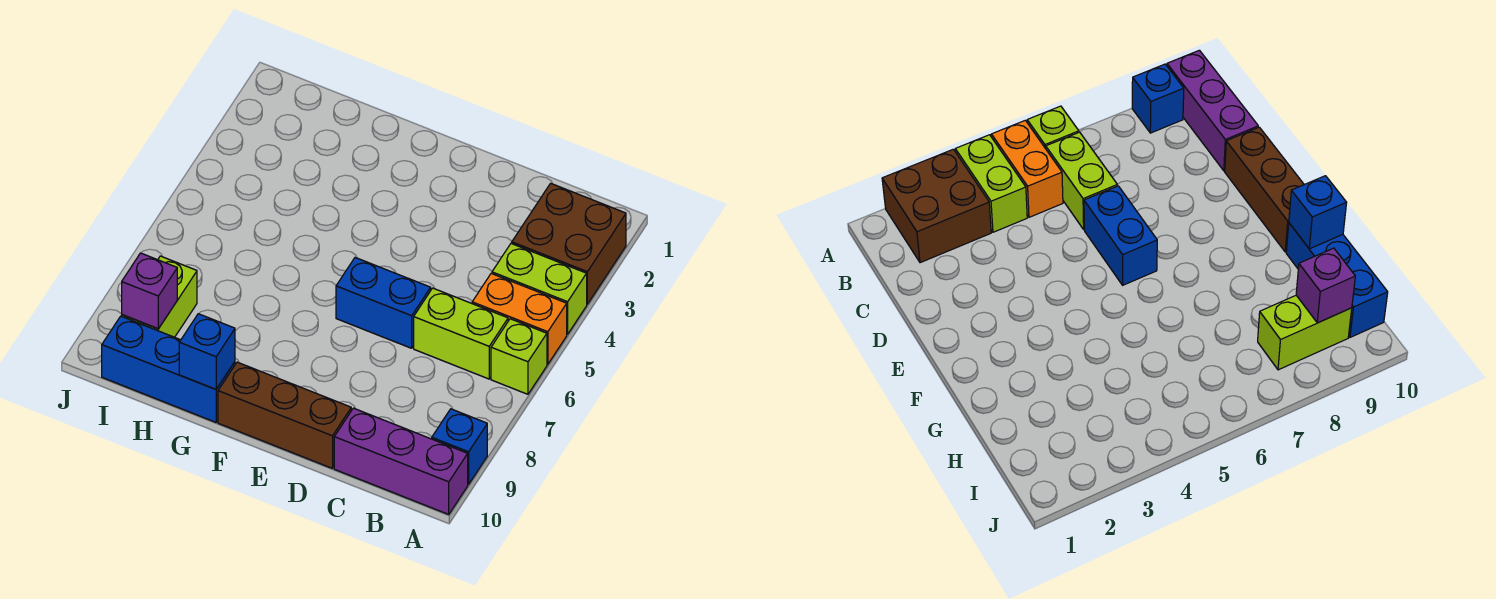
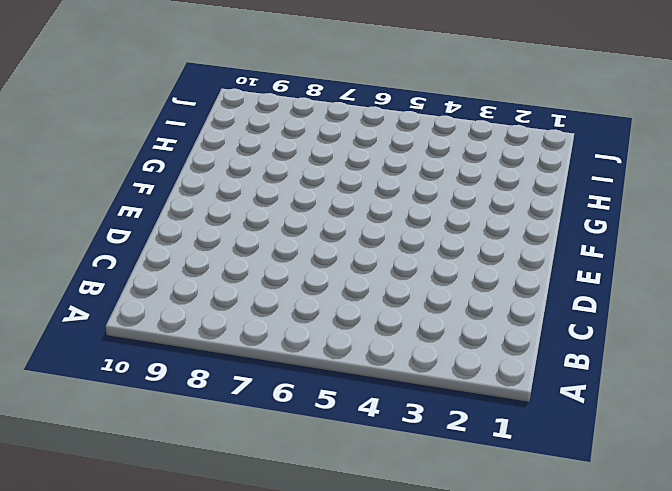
none -> brown brick A2:B3 level 1
none -> lime brick A4:B4 level 1
none -> orange brick A5:B5 level 1

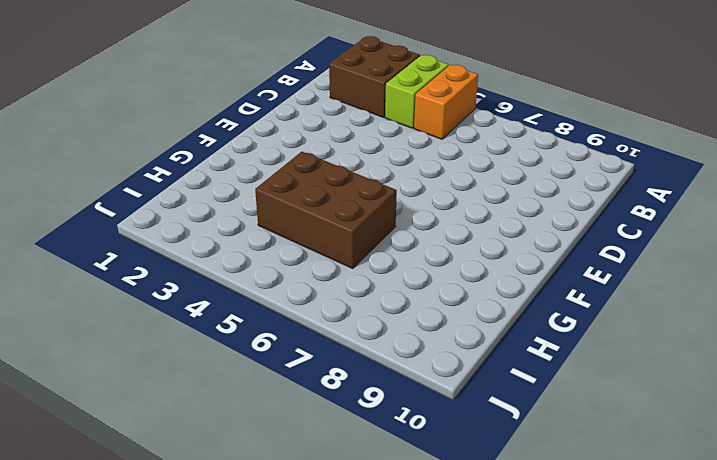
brown brick G4:H6 level 1 -> none
none -> lime brick A6 level 1
none -> blue brick A9 level 1
none -> purple brick A10:C10 level 1

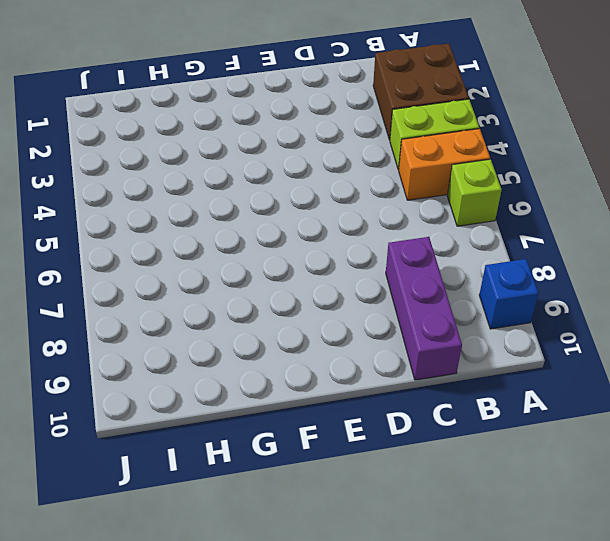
purple brick C8:C10 level 1 -> purple brick A10:C10 level 1
none -> lime brick B6:C6 level 1
none -> blue brick D6:E6 level 1
none -> brown brick D10:F10 level 1

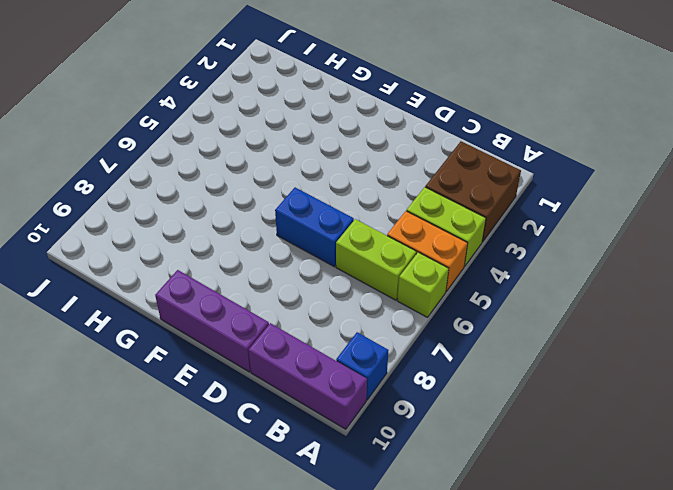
purple brick D10:F10 level 1 -> brown brick D10:F10 level 1
none -> blue brick G10:I10 level 1
none -> lime brick I8:I9 level 1
none -> blue brick G10 level 2

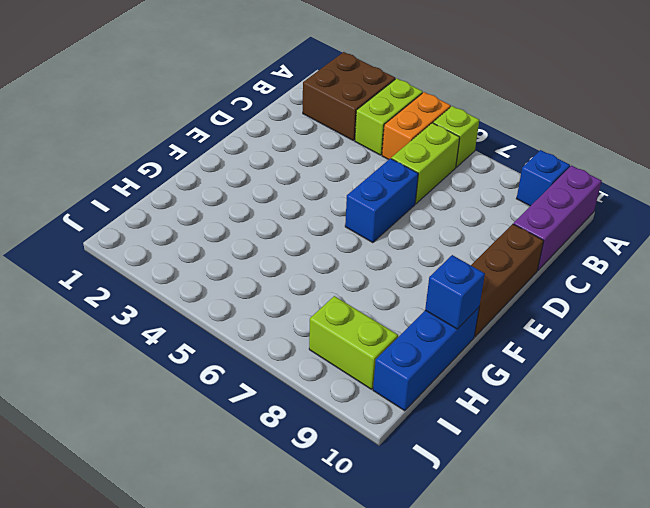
none -> purple brick I9 level 2

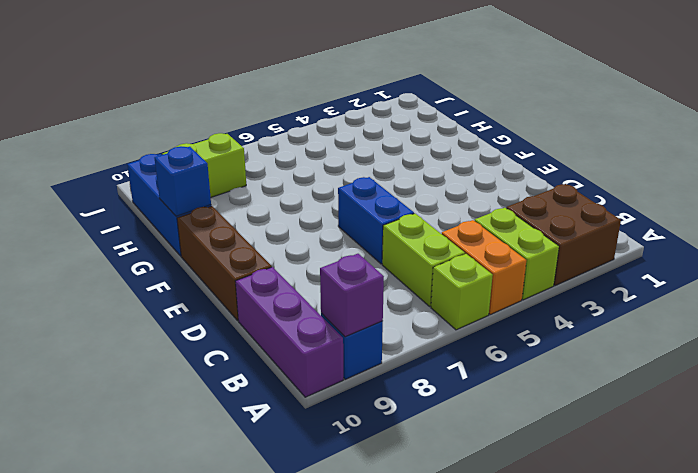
purple brick A9 level 2 -> purple brick I9 level 2

